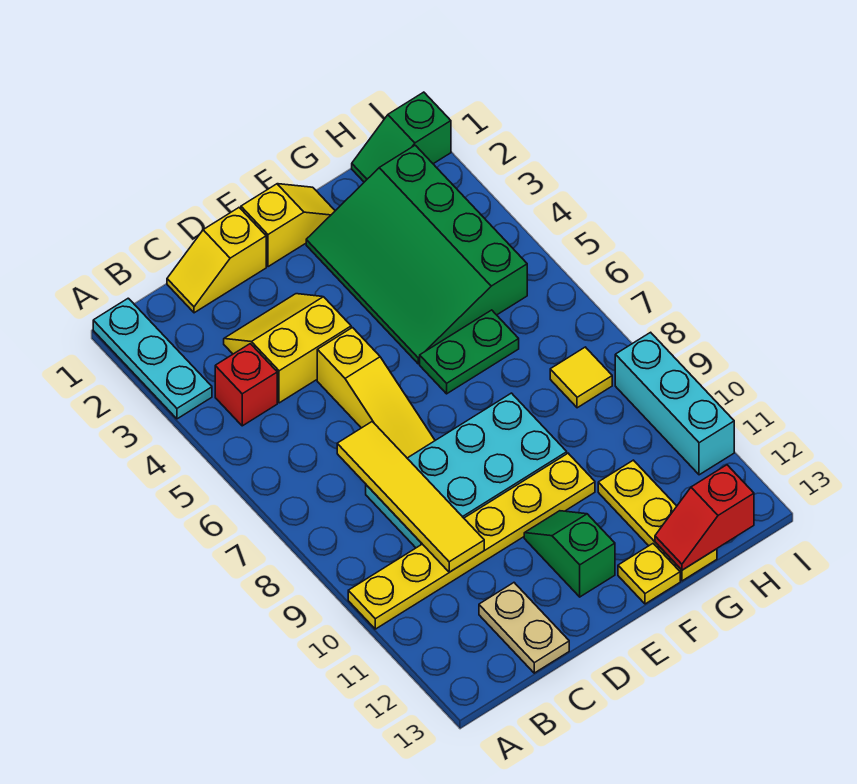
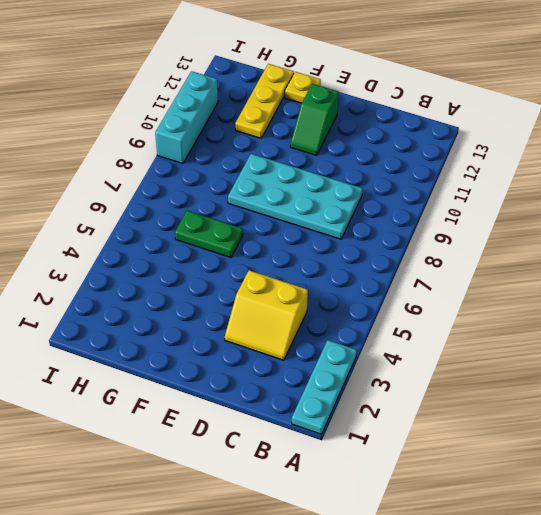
none -> yellow plate A10:F10 level 1
none -> red brick B4 level 1
none -> yellow slope C1:D1 level 1 top D

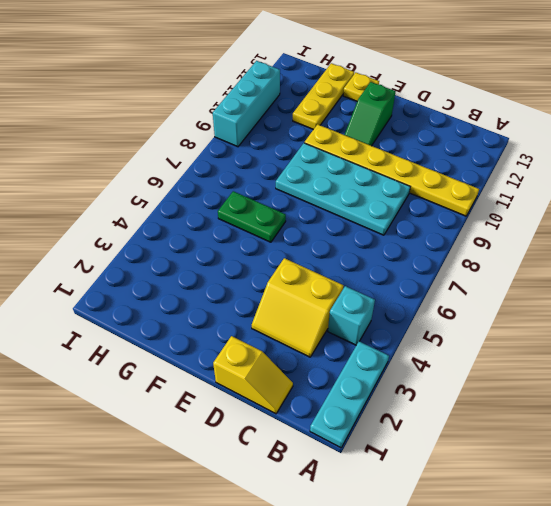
cyan brick B4 level 1 -> red brick B4 level 1
none -> tan plate C12:C13 level 1
none -> yellow slope D5:D7 level 1 top 5
none -> yellow slope E1:F1 level 1 top E

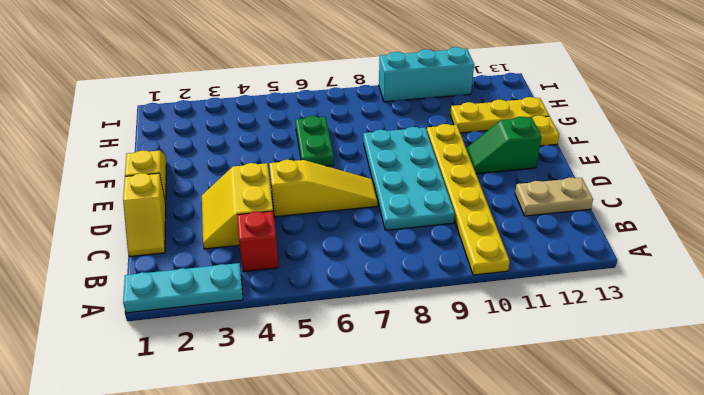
none -> green slope F2:H5 level 1 top H
none -> green slope H1:I1 level 1 top I
none -> yellow tile H8 level 1

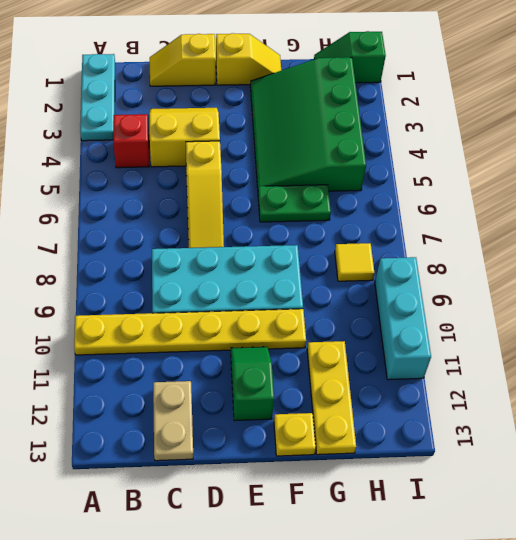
none -> yellow tile C7:C10 level 2
none -> red slope G13:H13 level 2 top H

